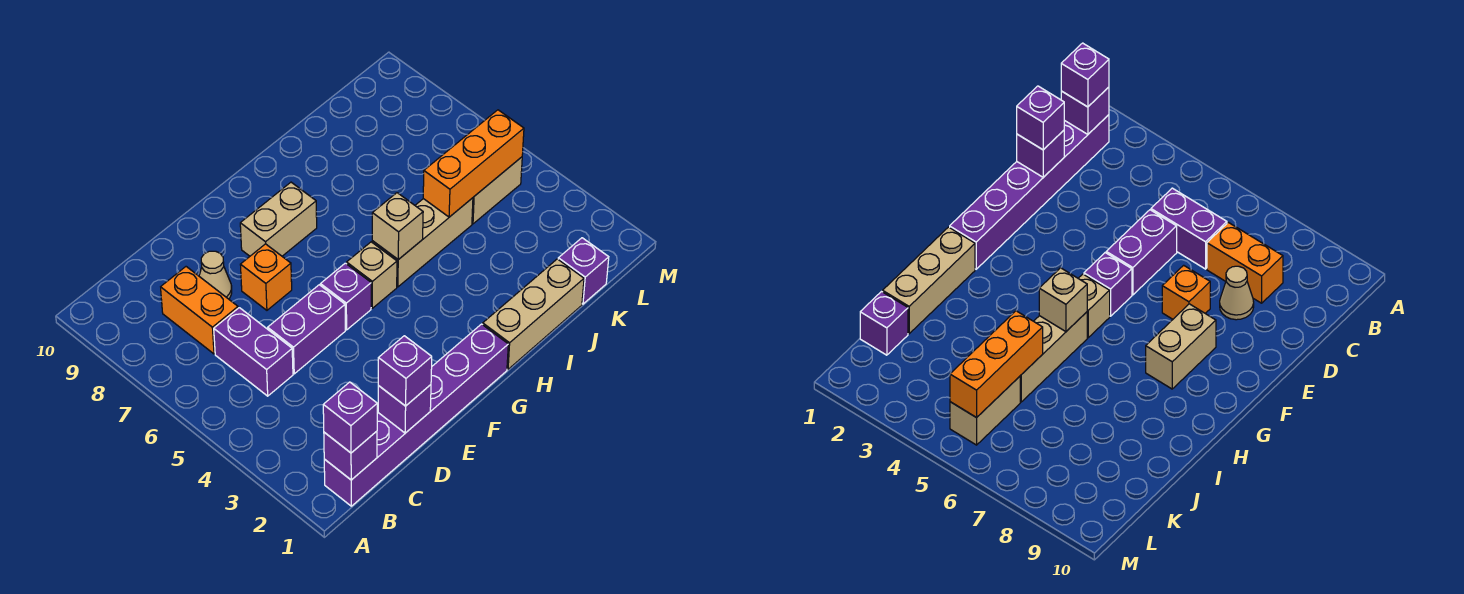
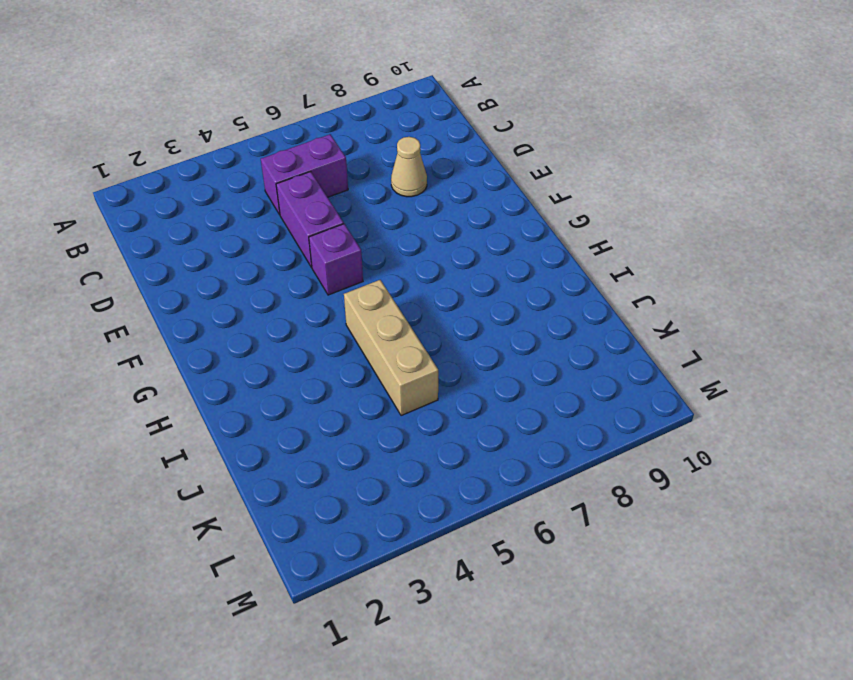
none -> purple brick B1:G1 level 1
none -> orange brick C7:C8 level 1
none -> orange brick E7 level 1

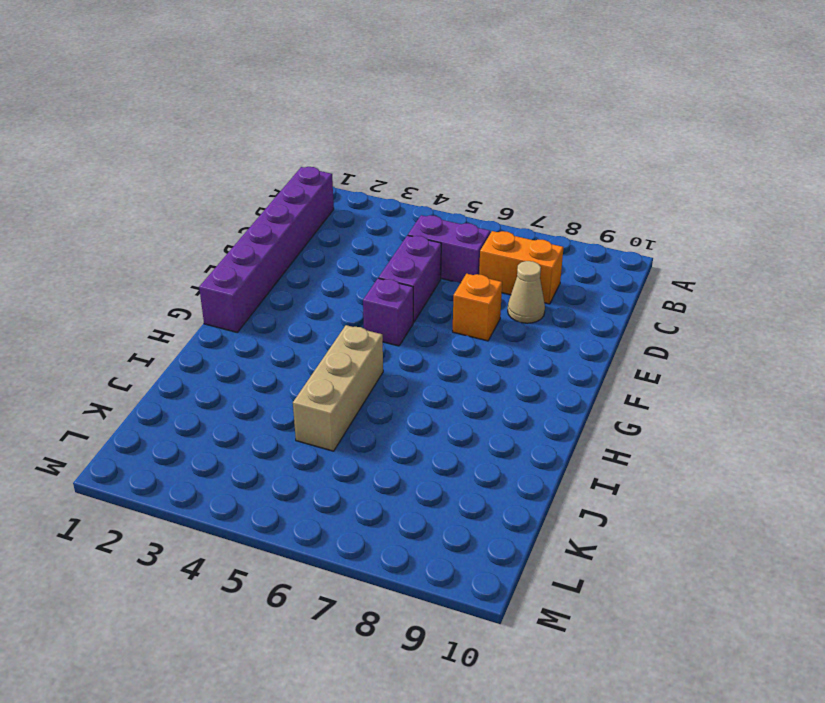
none -> tan brick F8:G8 level 1
none -> tan brick G5 level 1
none -> tan brick H1:J1 level 1

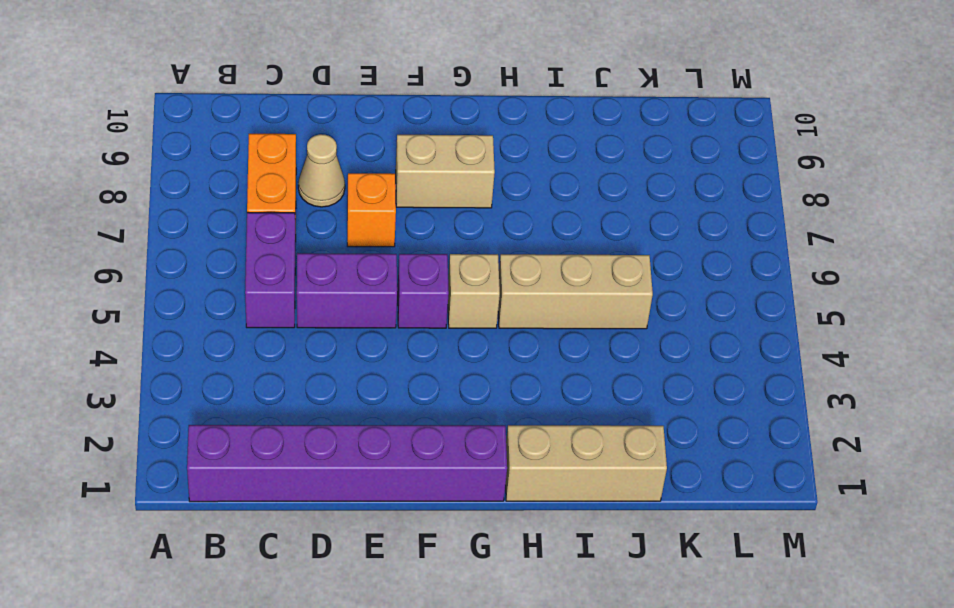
none -> purple brick K1 level 1
none -> tan brick K5:L5 level 1
none -> purple brick B1 level 2

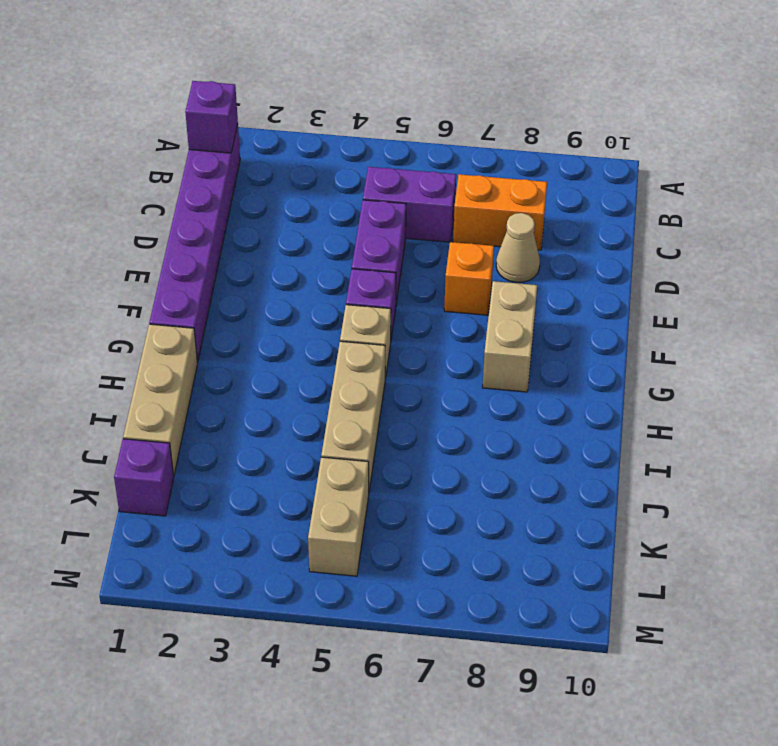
none -> purple brick D1 level 2
none -> tan brick H5 level 2
none -> orange brick J5:L5 level 2

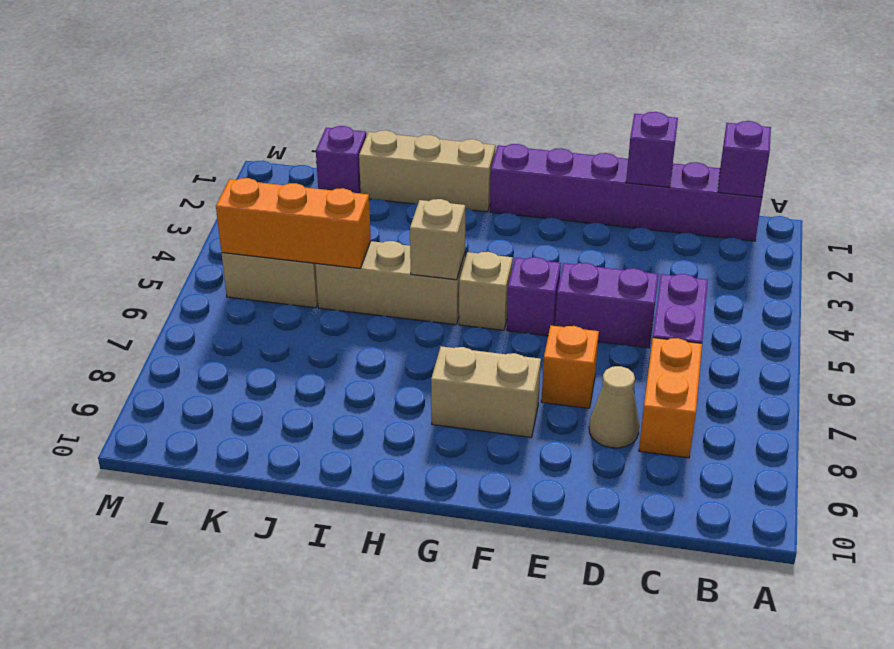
none -> purple brick B1 level 3
none -> purple brick D1 level 3

